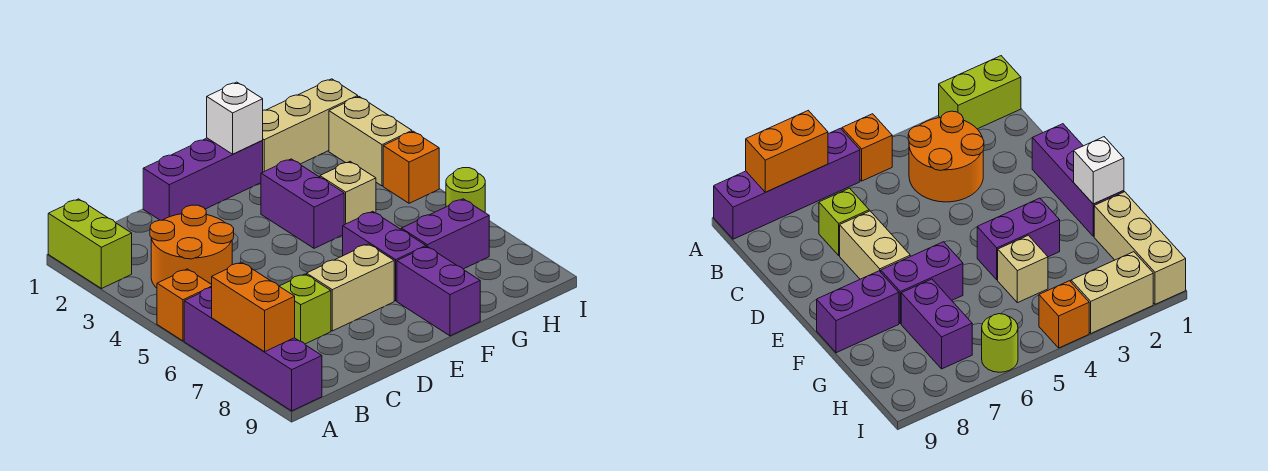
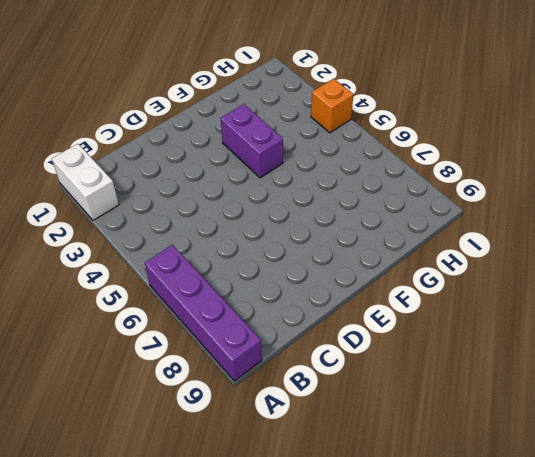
white brick A1:A2 level 1 -> lime brick A1:A2 level 1
none -> orange brick A5 level 1
none -> orange round brick B3:C4 level 1
none -> lime brick C7 level 1

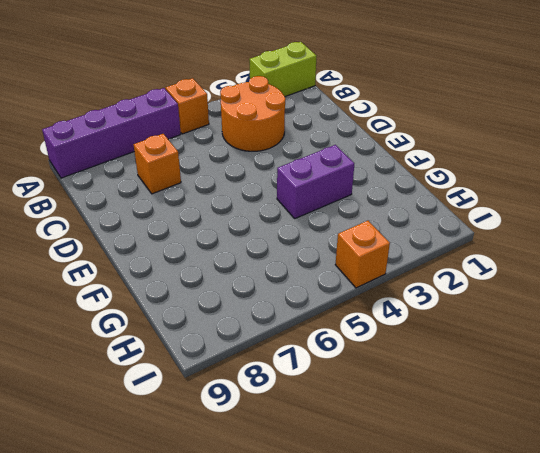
orange brick C7 level 1 -> lime brick C7 level 1
none -> purple brick D1:F1 level 1
none -> tan brick D7:E7 level 1
none -> purple brick F6:F7 level 1

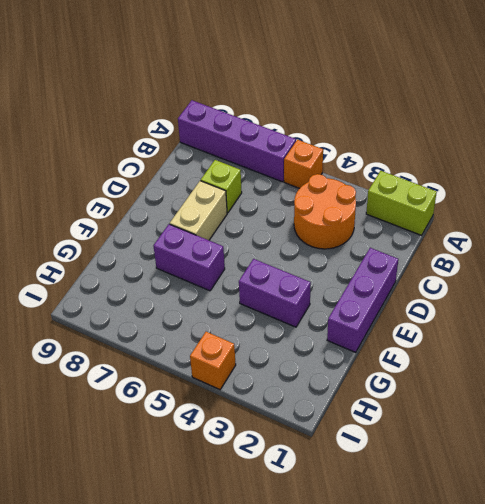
none -> purple brick F8:F9 level 1
none -> tan brick G1:I1 level 1
none -> tan brick G4 level 1

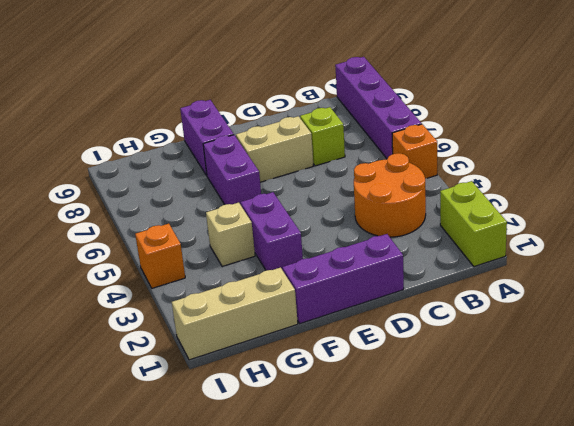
none -> purple brick G7:H7 level 1
none -> tan brick I2:I3 level 1
none -> lime round brick I6 level 1

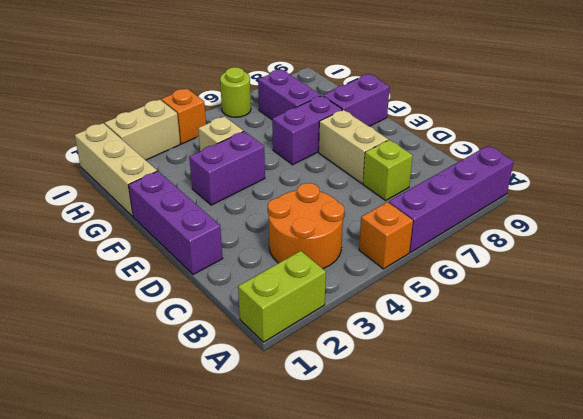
none -> orange brick A7:A8 level 2
none -> white brick F1 level 2

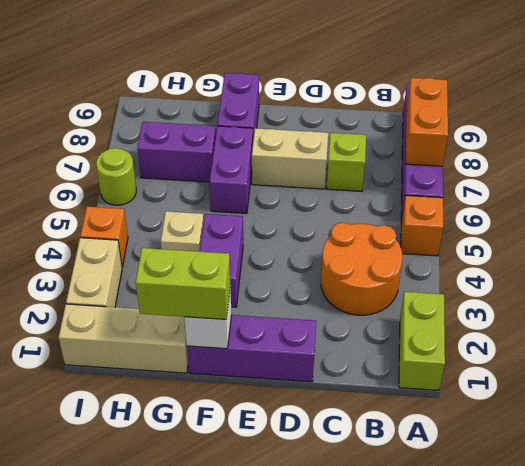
lime brick F1:G1 level 3 -> none

